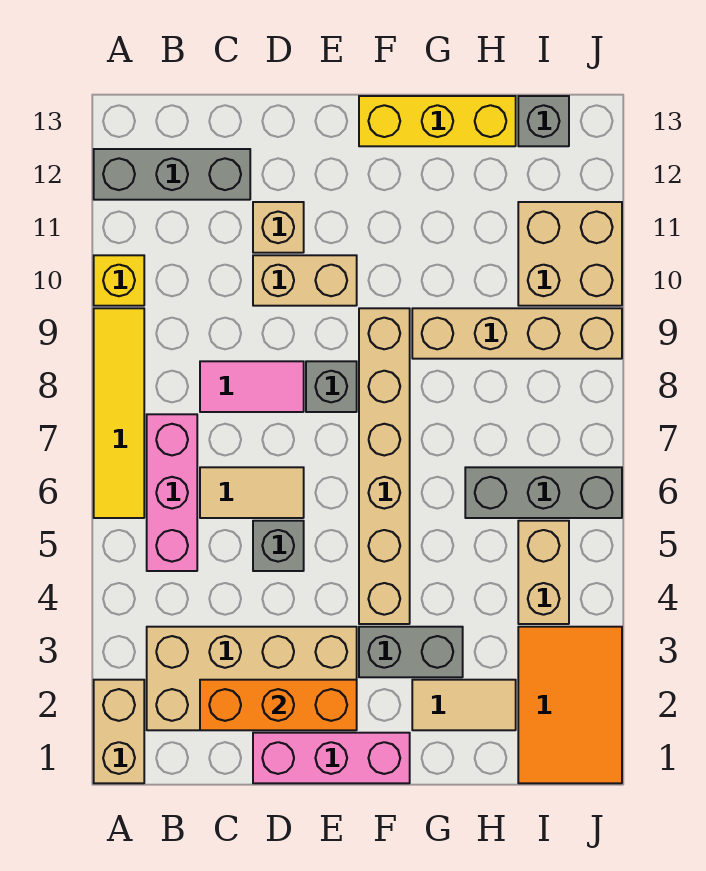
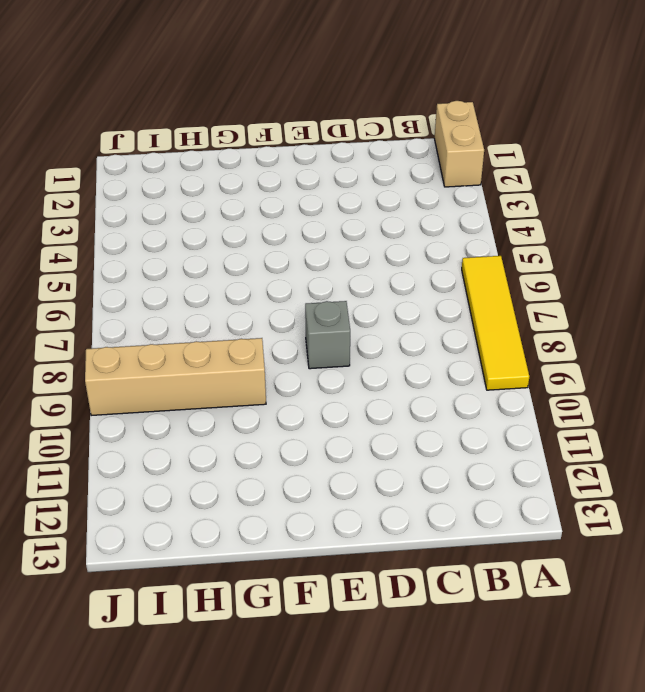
none -> yellow brick A10 level 1
none -> grey brick A12:C12 level 1
none -> tan brick B2:E3 level 1

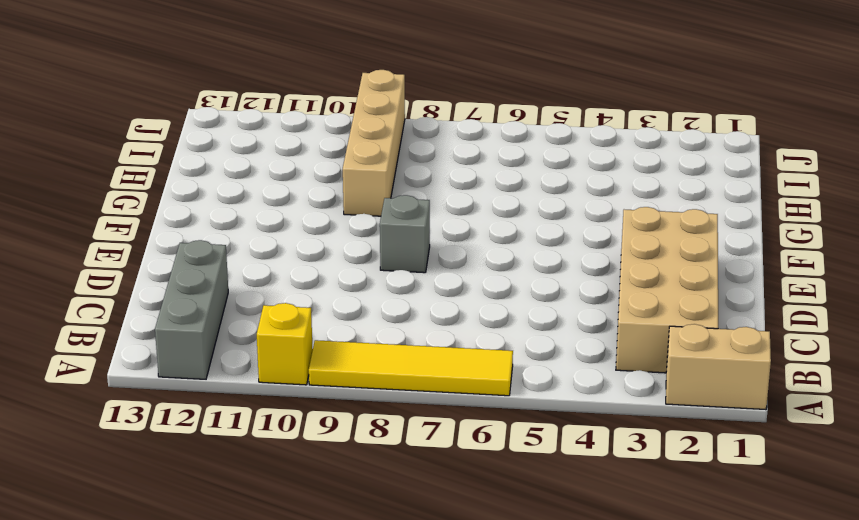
none -> pink brick B5:B7 level 1
none -> tan tile C6:D6 level 1
none -> pink tile C8:D8 level 1

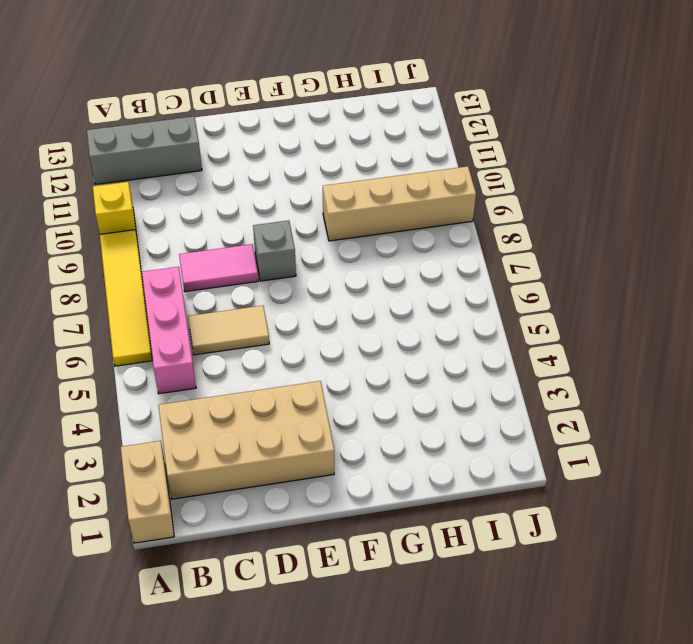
none -> pink brick D1:F1 level 1
none -> grey brick D5 level 1
none -> tan brick D10:E10 level 1

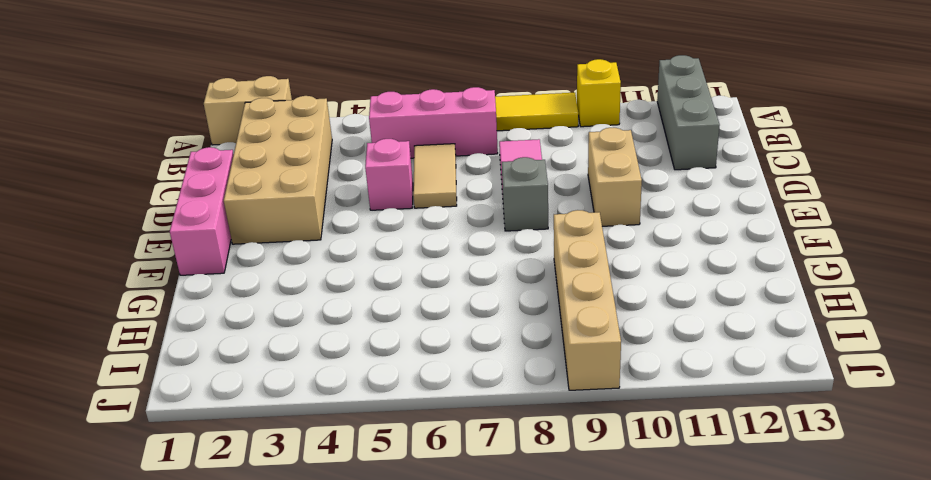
pink brick D5 level 1 -> grey brick D5 level 1
none -> tan brick D11 level 1
none -> grey brick F3:G3 level 1
none -> tan brick F4:F9 level 1

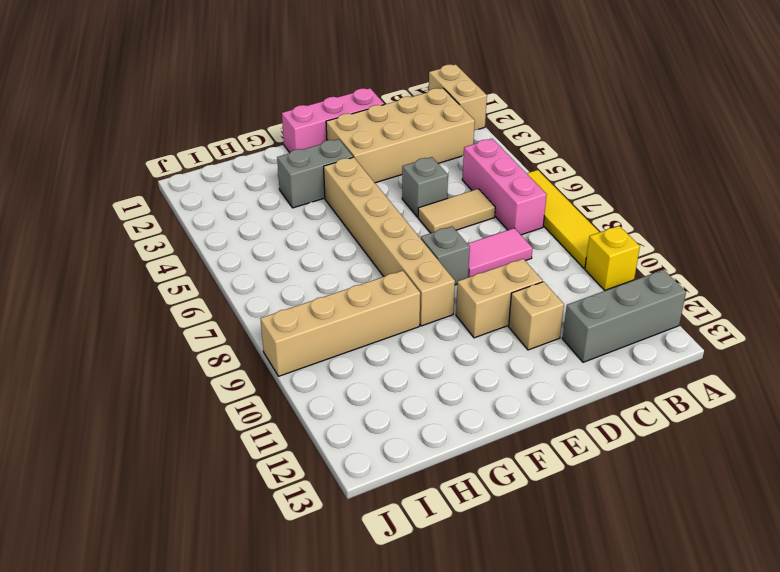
none -> yellow brick F13:H13 level 1
none -> tan tile G2:H2 level 1
none -> grey brick H6:J6 level 1

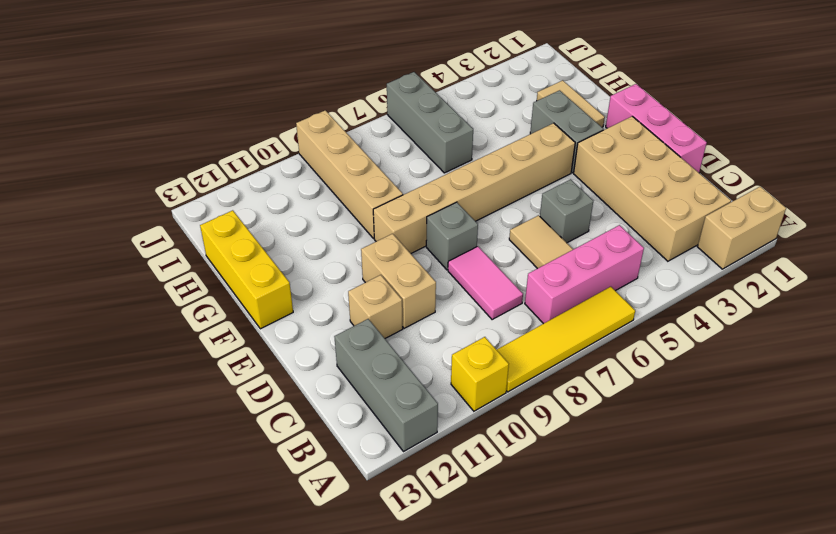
none -> orange tile I1:J3 level 1
none -> tan brick I4:I5 level 1
none -> tan brick I10:J11 level 1

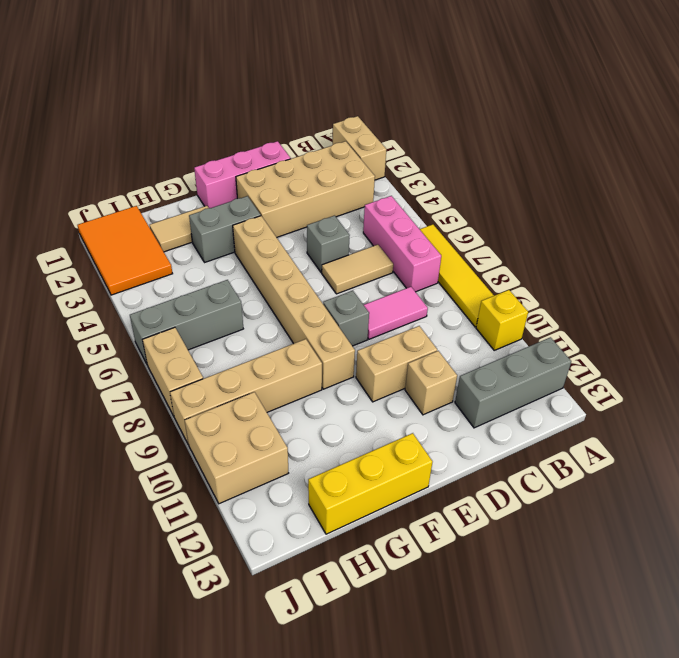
tan brick J7:J8 level 1 -> tan brick I4:I5 level 1
none -> grey brick I13 level 1
none -> orange brick C2:E2 level 2

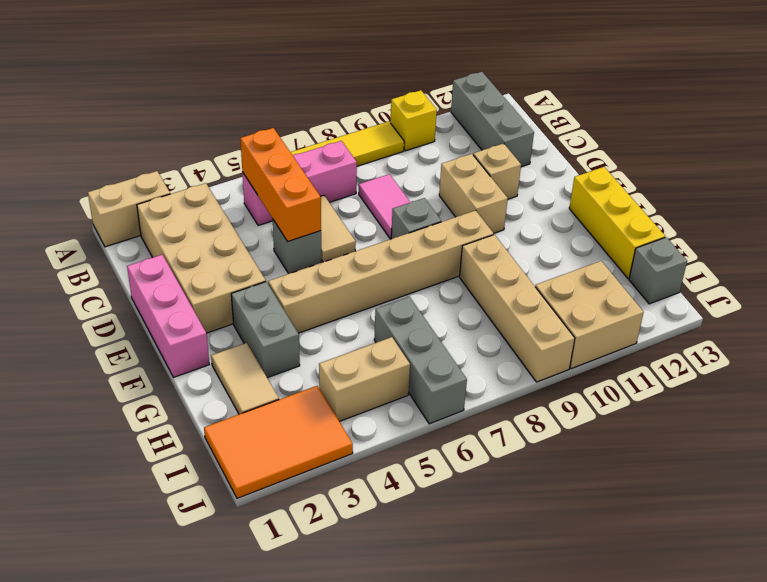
orange brick B5:D5 level 2 -> orange brick C2:E2 level 2

